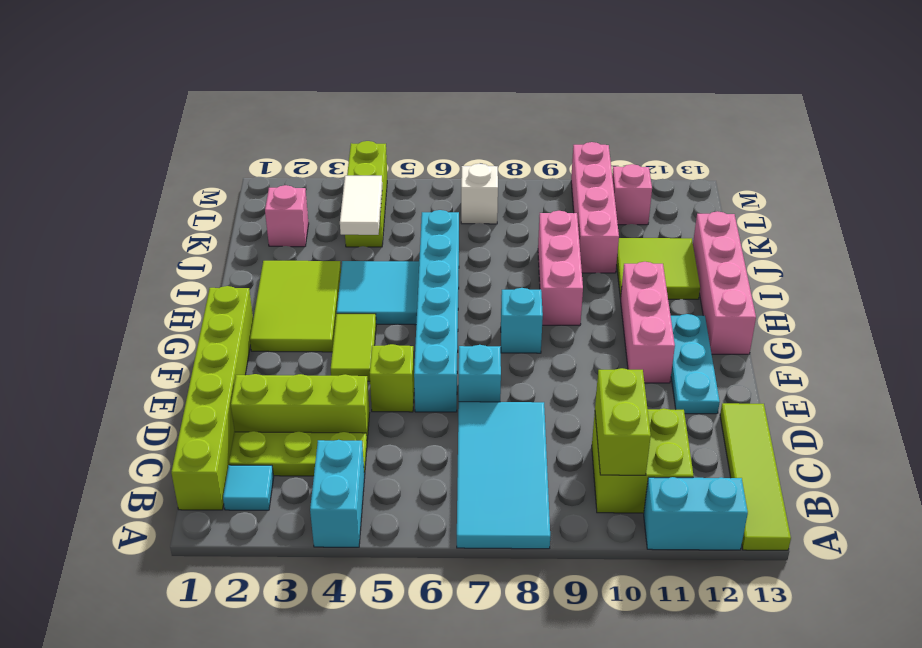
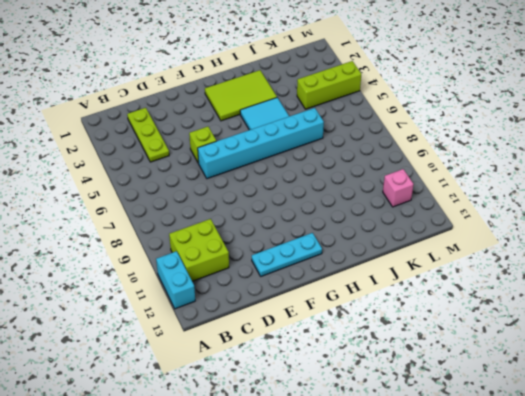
none -> cyan brick A4:B4 level 1
none -> cyan tile A7:D8 level 1
none -> lime tile A13:D13 level 1

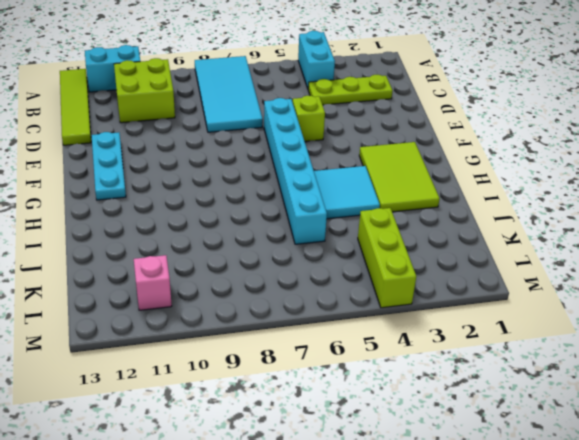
none -> lime brick B1:G1 level 1
none -> cyan tile B2 level 1
none -> lime brick D2:D4 level 1

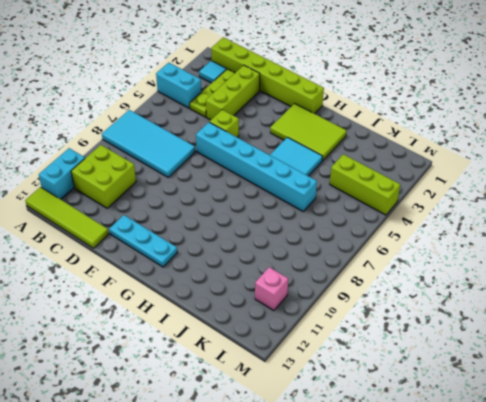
none -> cyan brick E7 level 1
none -> lime tile F4:G4 level 1
none -> pink brick F11:H11 level 1

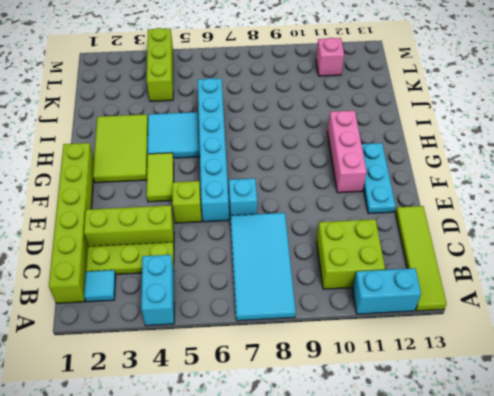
none -> cyan brick G8 level 1
none -> pink brick G13:J13 level 1
none -> pink brick H9:J9 level 1

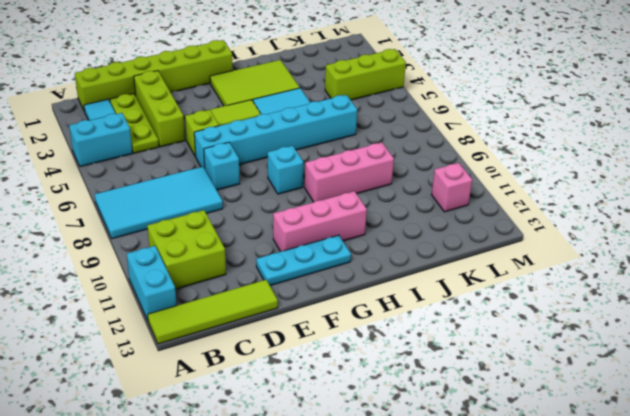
none -> pink brick G13:J13 level 1
none -> lime tile I11:J12 level 1
none -> pink brick J10:M10 level 1

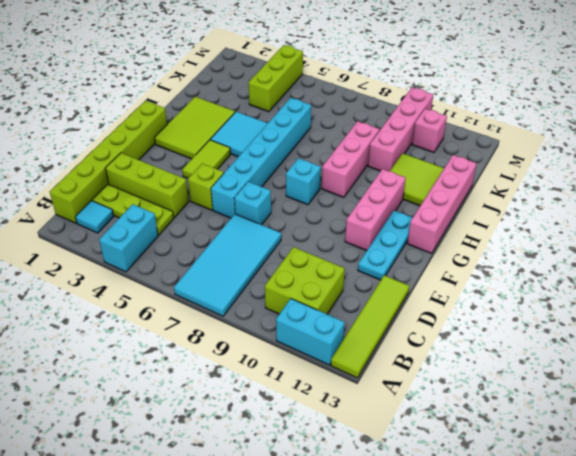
none -> pink brick K2 level 1
none -> white brick L7 level 1
none -> lime brick B10:C10 level 2

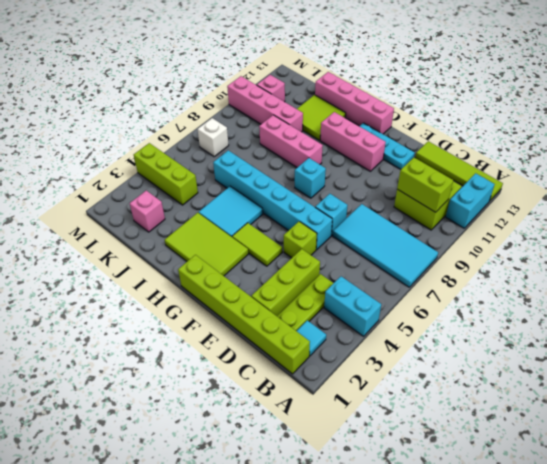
none -> white tile J4:K4 level 2

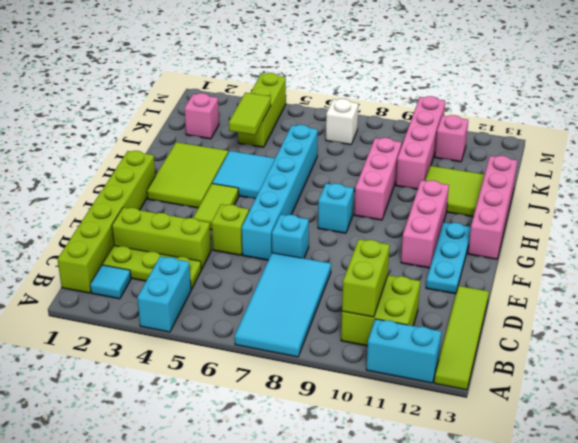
lime tile J4:K4 level 2 -> white tile J4:K4 level 2

